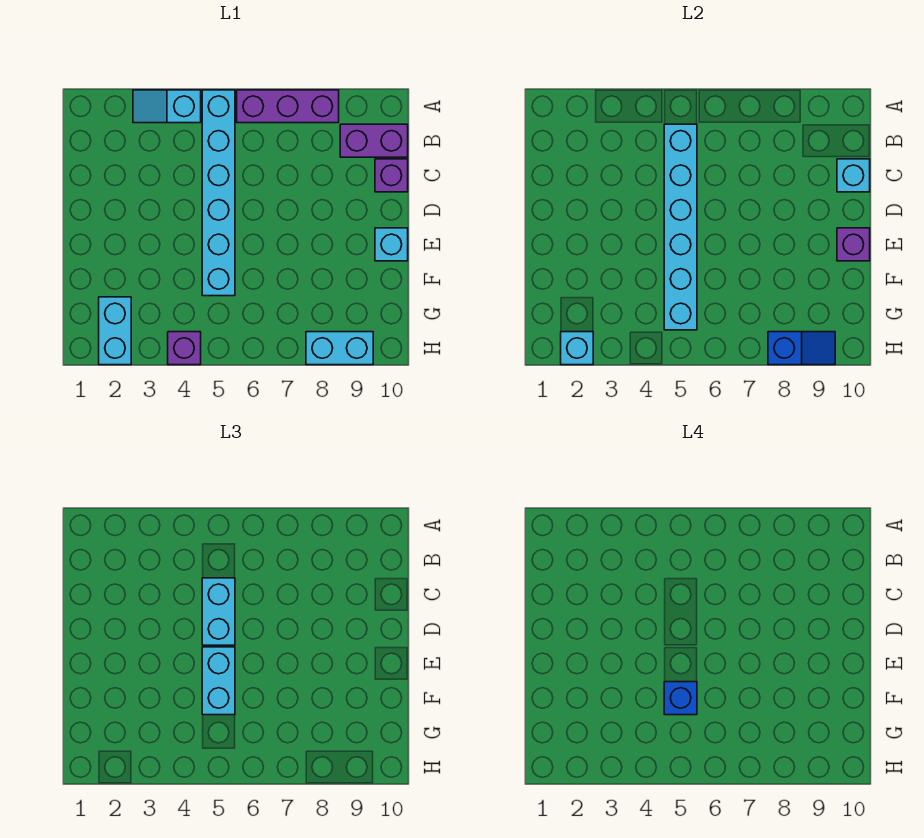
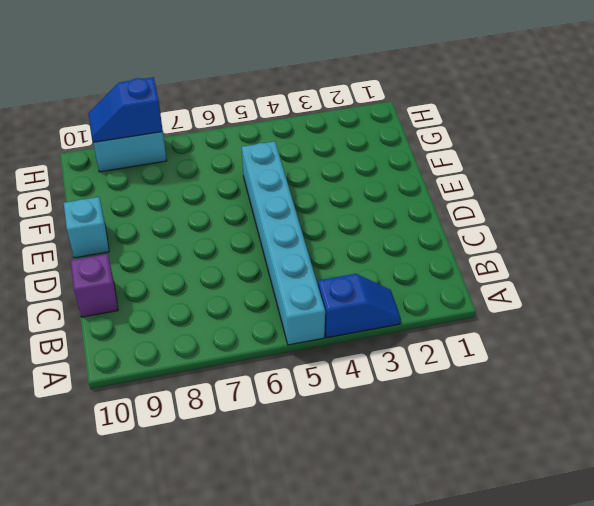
blue slope A3:A4 level 1 top 4 -> cyan slope A3:A4 level 1 top 4
none -> purple brick A6:A8 level 1
none -> purple brick B9:B10 level 1
none -> cyan brick G2:H2 level 1

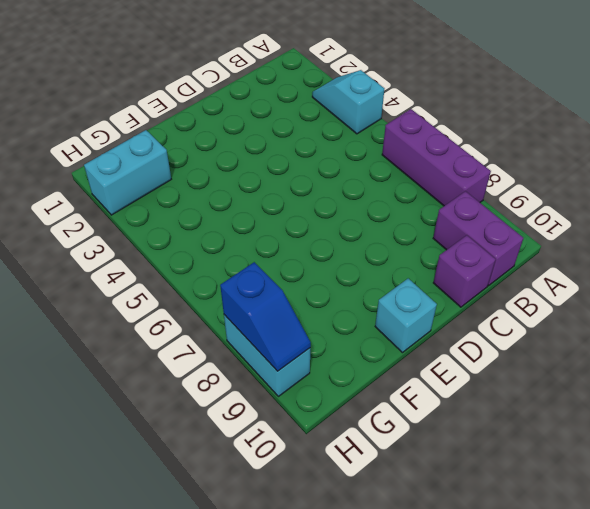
none -> cyan brick A5:F5 level 1
none -> purple brick H4 level 1
none -> cyan brick B5:G5 level 2

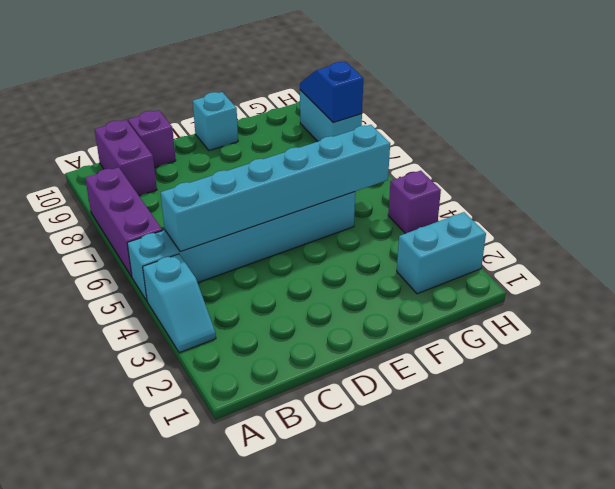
none -> cyan brick C10 level 2
none -> purple brick E10 level 2
none -> cyan brick H2 level 2

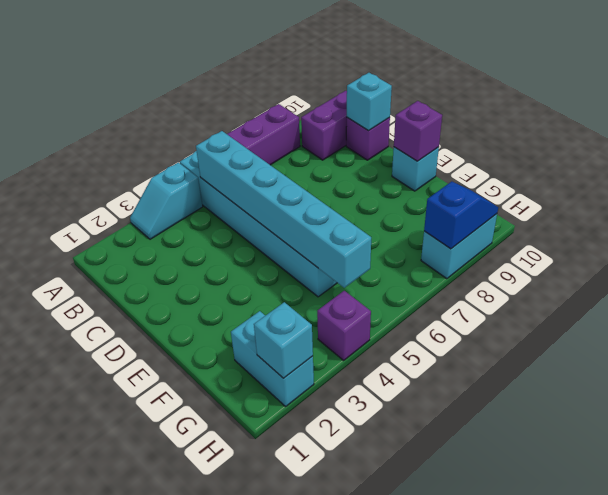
none -> cyan brick C5:D5 level 3
none -> cyan brick E5:F5 level 3
none -> blue brick F5 level 4

